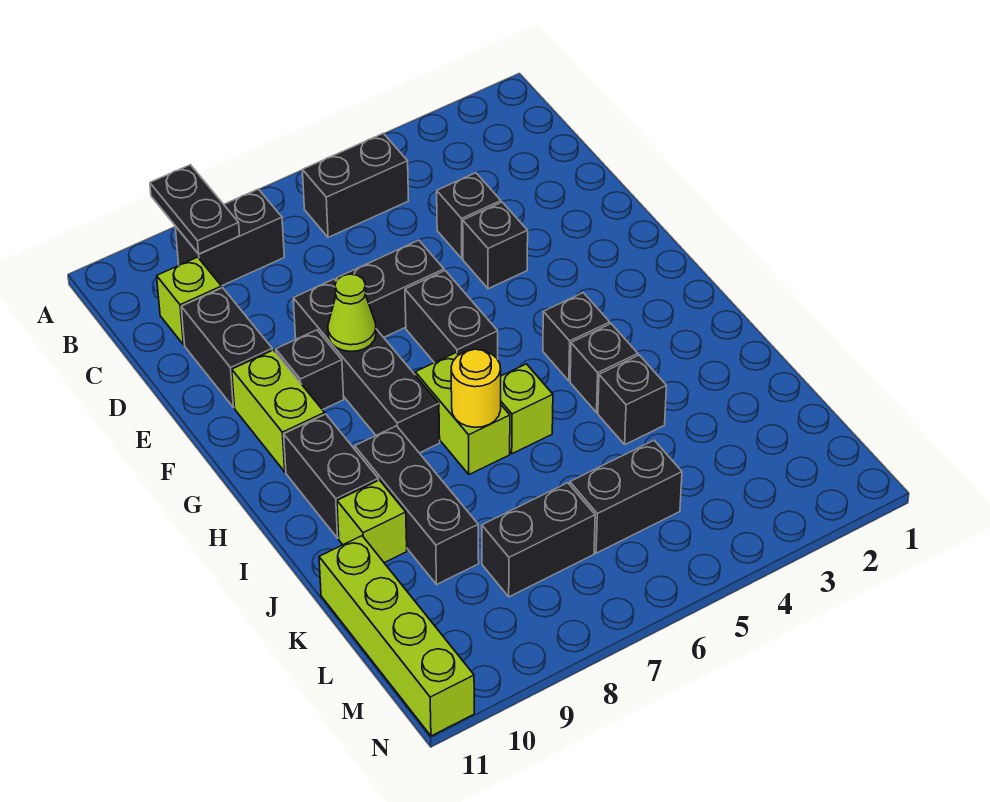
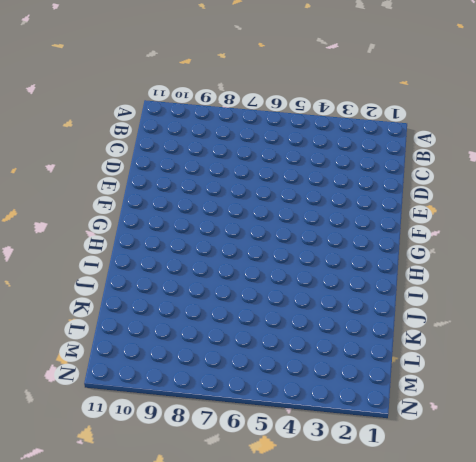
none -> black brick B5:B6 level 1
none -> black brick B8:B9 level 1
none -> lime brick C10 level 1

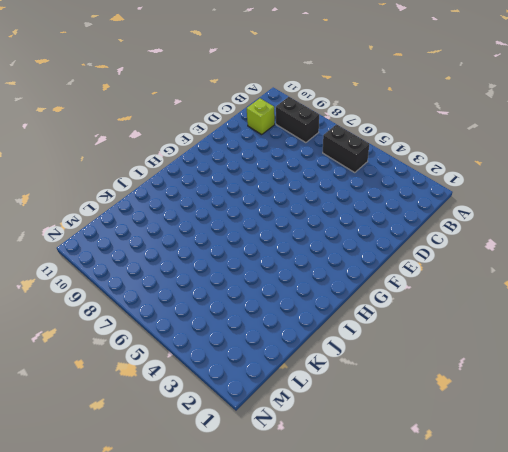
none -> black brick D4 level 1
none -> black brick D10:E10 level 1
none -> black brick E4 level 1

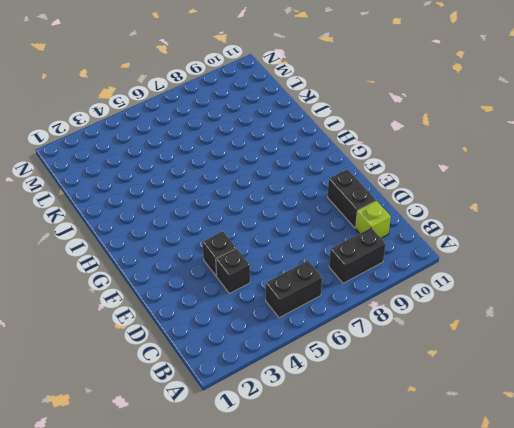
none -> black brick E6:E7 level 1
none -> black brick E8:H8 level 1
none -> black brick F6:G6 level 1

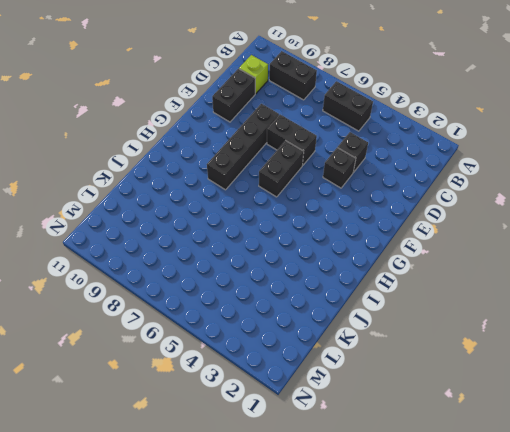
none -> black brick F9 level 1
none -> lime brick F10:G10 level 1
none -> black brick H4 level 1

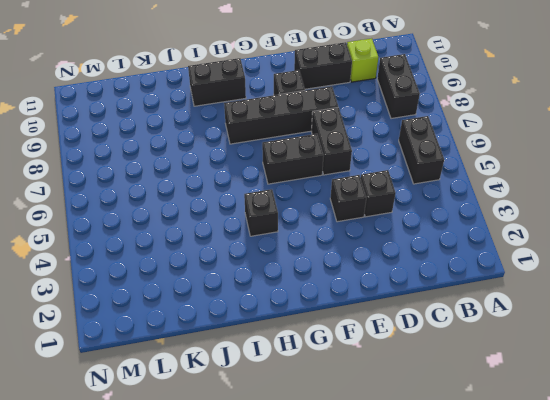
none -> lime brick F10:G10 level 1
none -> lime brick H7:I7 level 1
none -> black brick I4 level 1

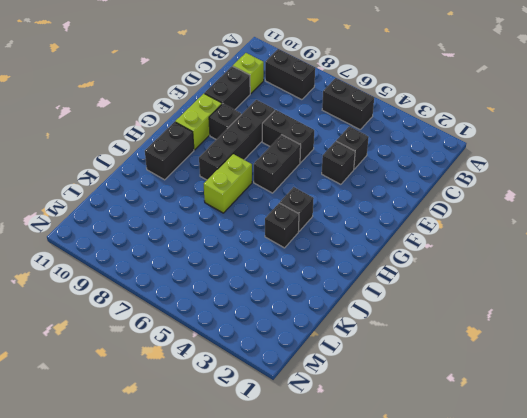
none -> lime brick I6 level 1
none -> black brick I9:K9 level 1
none -> black brick J4 level 1

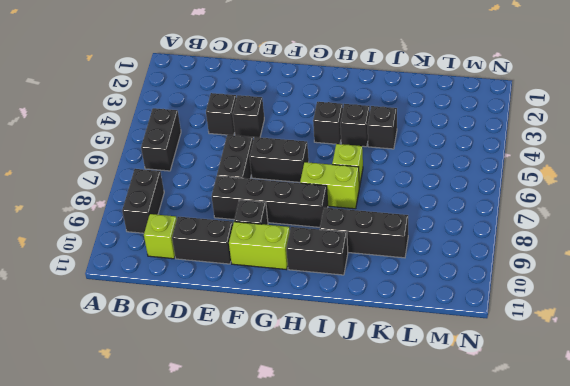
none -> lime brick J10 level 1
none -> lime brick K11:N11 level 1
none -> black brick L5:L6 level 1

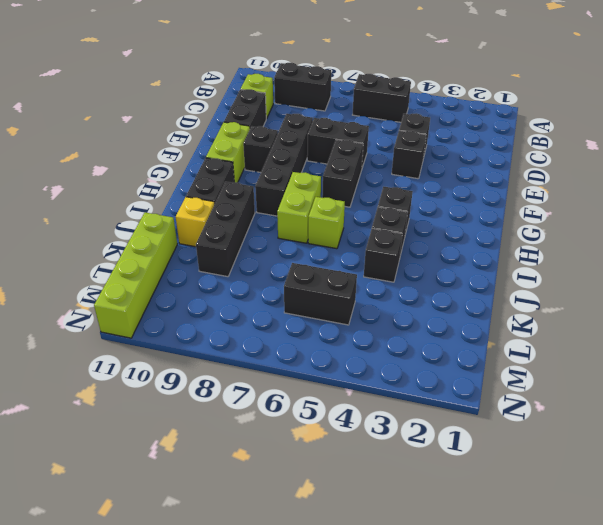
yellow brick J10 level 1 -> lime brick J10 level 1
none -> black brick L7:L8 level 1
none -> black plate A9:B9 level 2
none -> lime cone F8 level 2

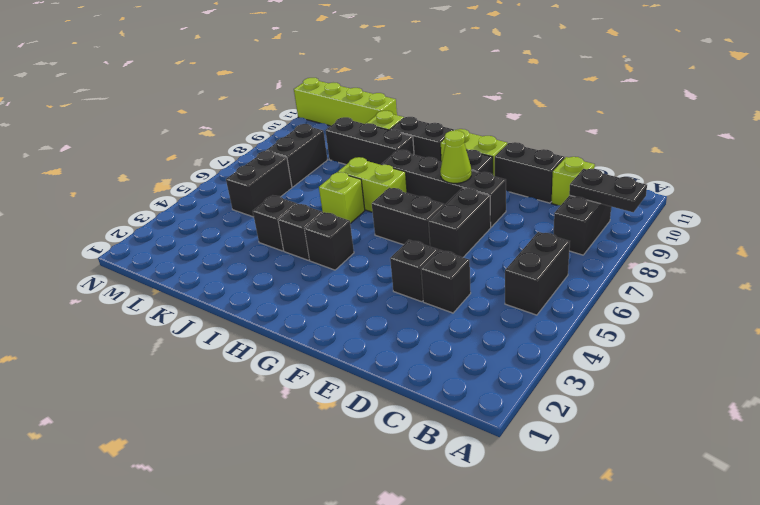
none -> yellow round brick I7 level 2

